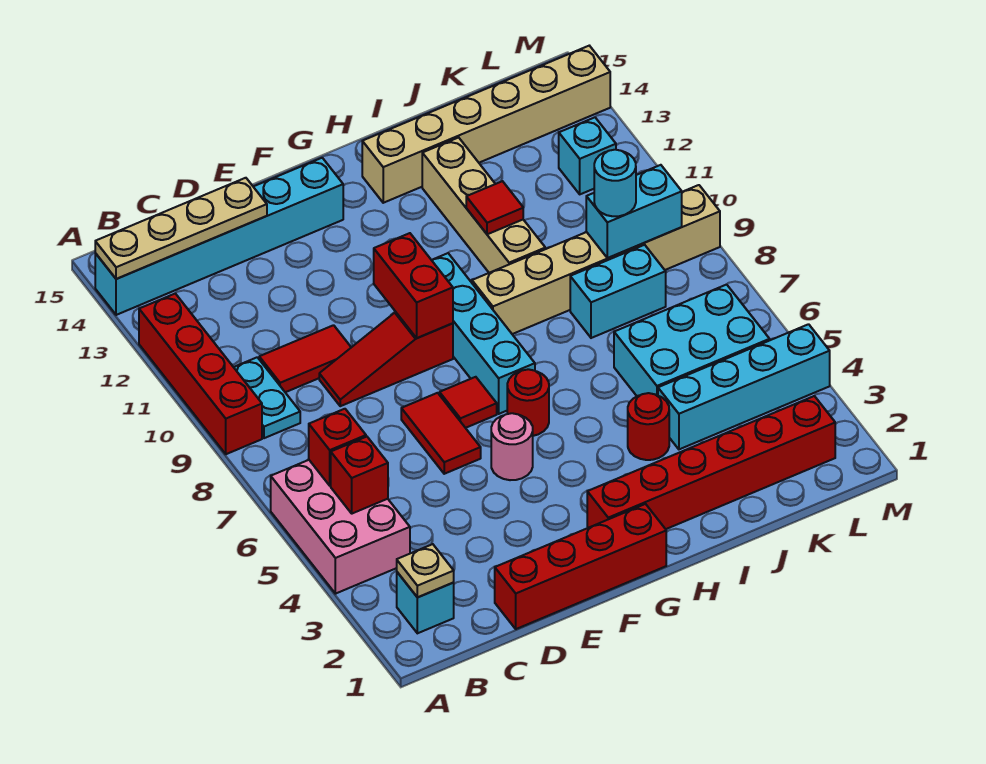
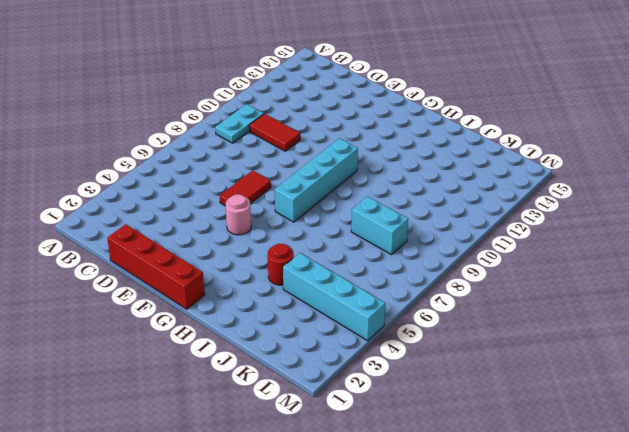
none -> pink brick A4:B6 level 1
none -> red brick A9:A12 level 1
none -> cyan brick A14:F14 level 1
none -> cyan brick B2 level 1

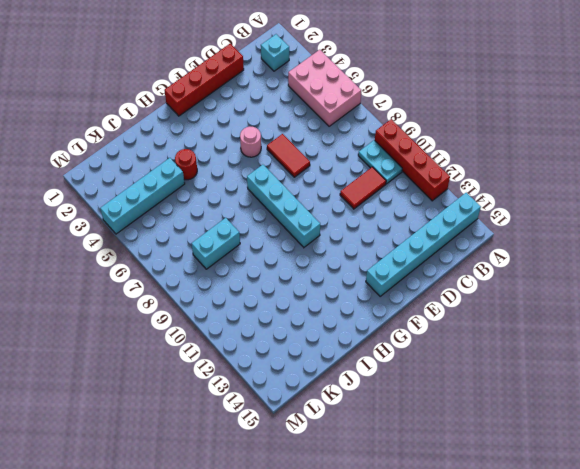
none -> red slope D9:F9 level 1 top F
none -> red tile F7 level 1
none -> red brick G2:L2 level 1
none -> red round brick G6 level 1

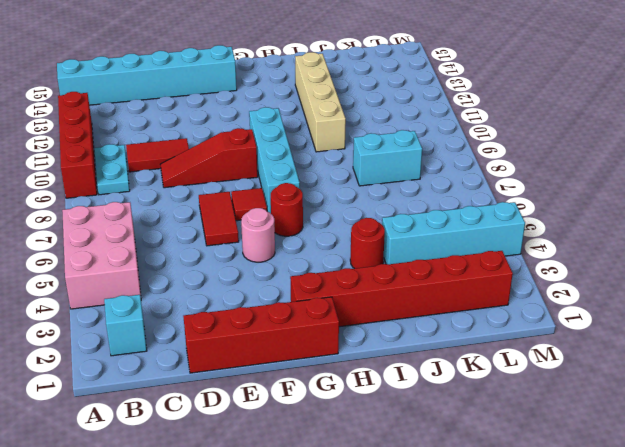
none -> tan brick H9:M9 level 1
none -> tan brick H14:M14 level 1
none -> cyan brick J5:L6 level 1
none -> cyan brick L12 level 1

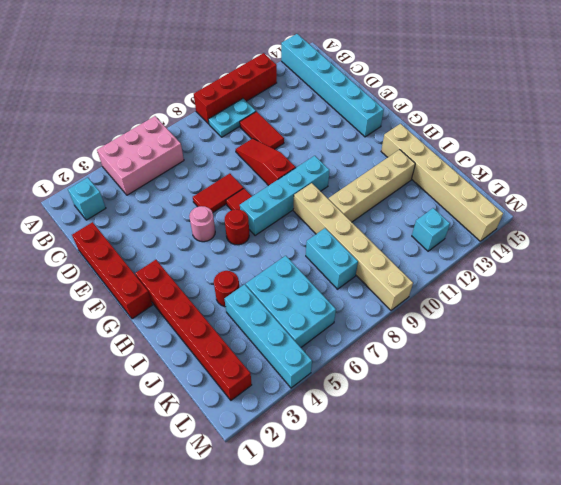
none -> tan plate A14:D14 level 2
none -> tan plate B2 level 2
none -> red brick B5 level 2
none -> red brick B6 level 2

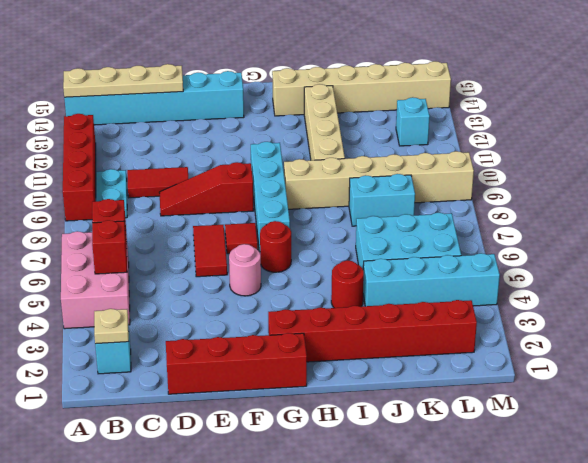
none -> red brick F9:F10 level 2
none -> red tile I11 level 2
none -> cyan brick K9:L9 level 2
none -> cyan round brick K9 level 3

